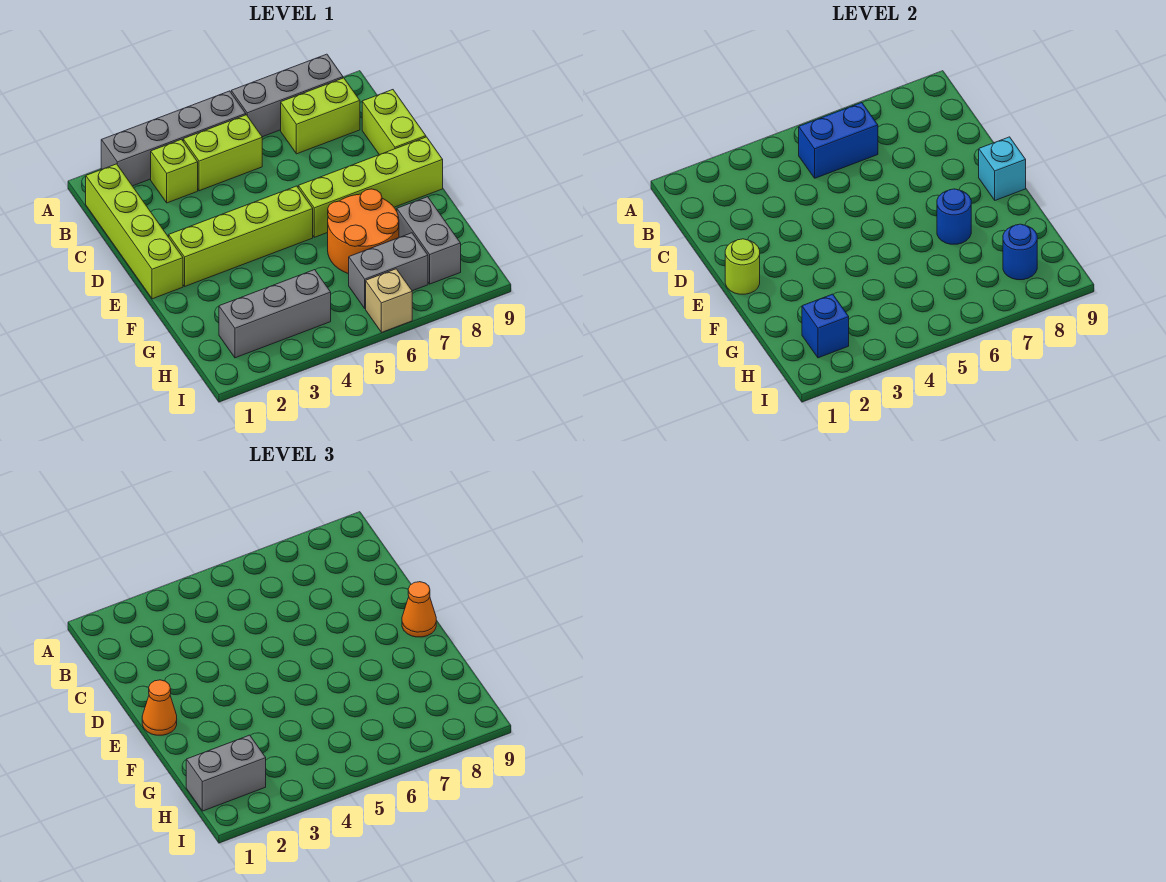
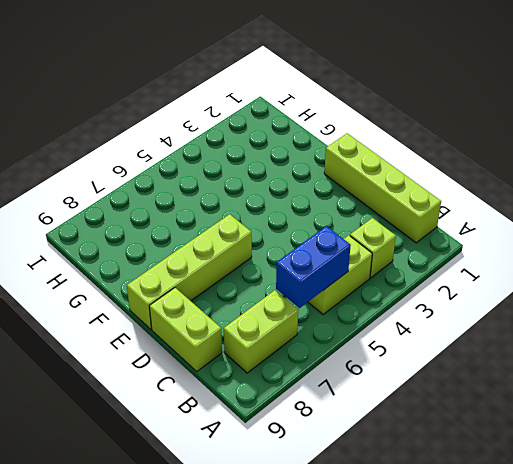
none -> grey brick A2:A5 level 1
none -> grey brick A6:A8 level 1
none -> lime brick E2:E5 level 1

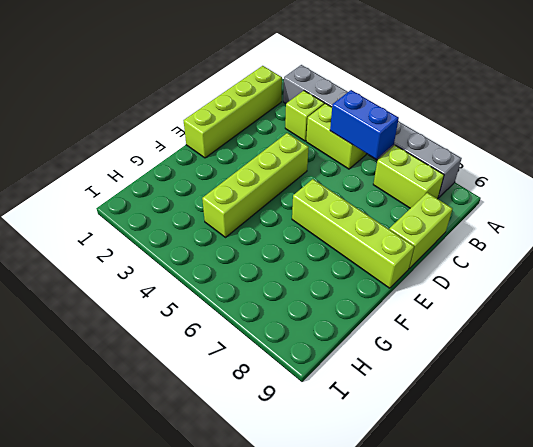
lime brick D4:G4 level 1 -> lime brick E2:E5 level 1
none -> orange round brick F6:G7 level 1
none -> grey brick G8:H8 level 1
none -> grey brick H2:H4 level 1

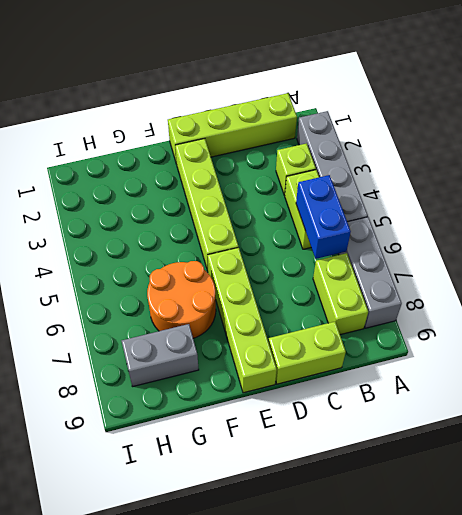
none -> grey brick H2:H4 level 1
none -> grey brick H6:H7 level 1
none -> tan brick I6 level 1

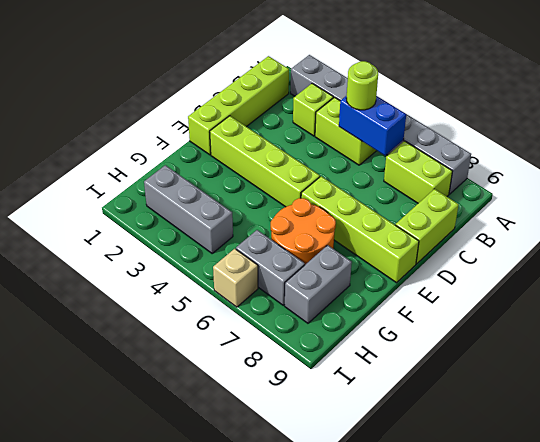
lime round brick B5 level 3 -> lime round brick E1 level 2
none -> cyan brick E9 level 2
none -> blue round brick F7 level 2
none -> blue brick H2 level 2

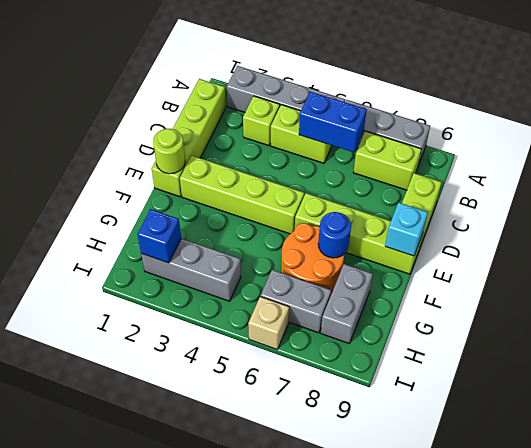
none -> blue round brick H8 level 2
none -> orange cone E1 level 3
none -> orange cone E9 level 3

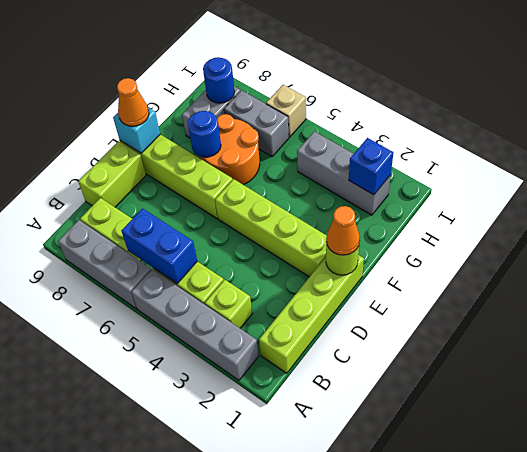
none -> grey brick H1:H2 level 3

